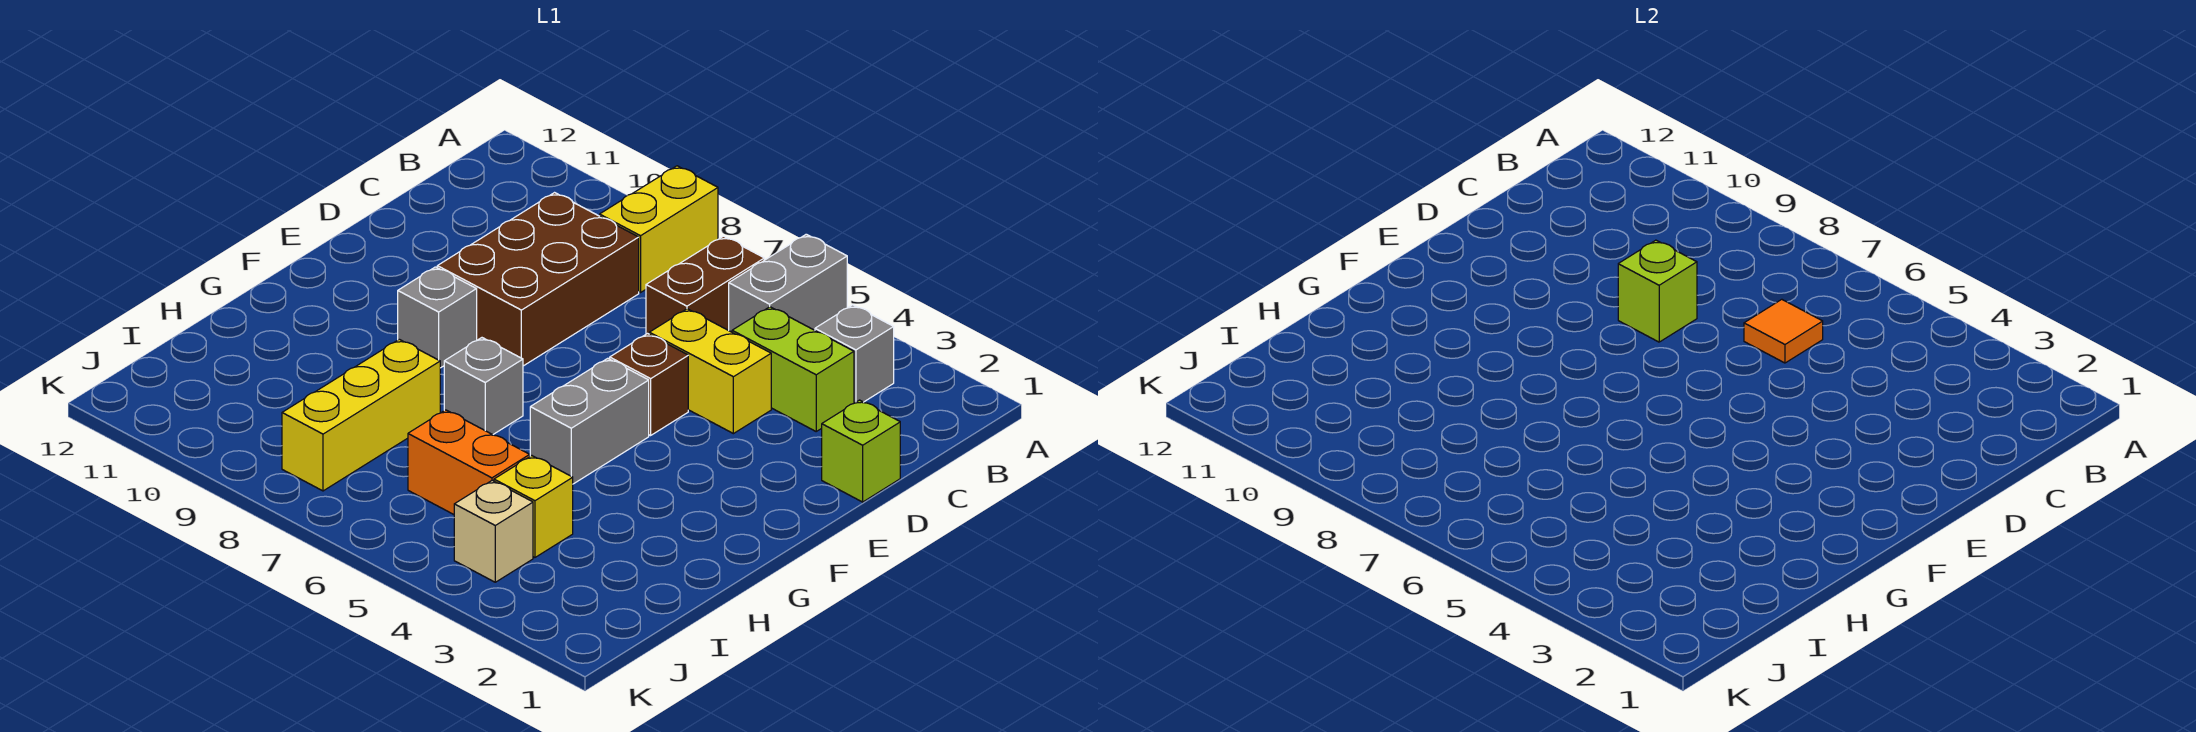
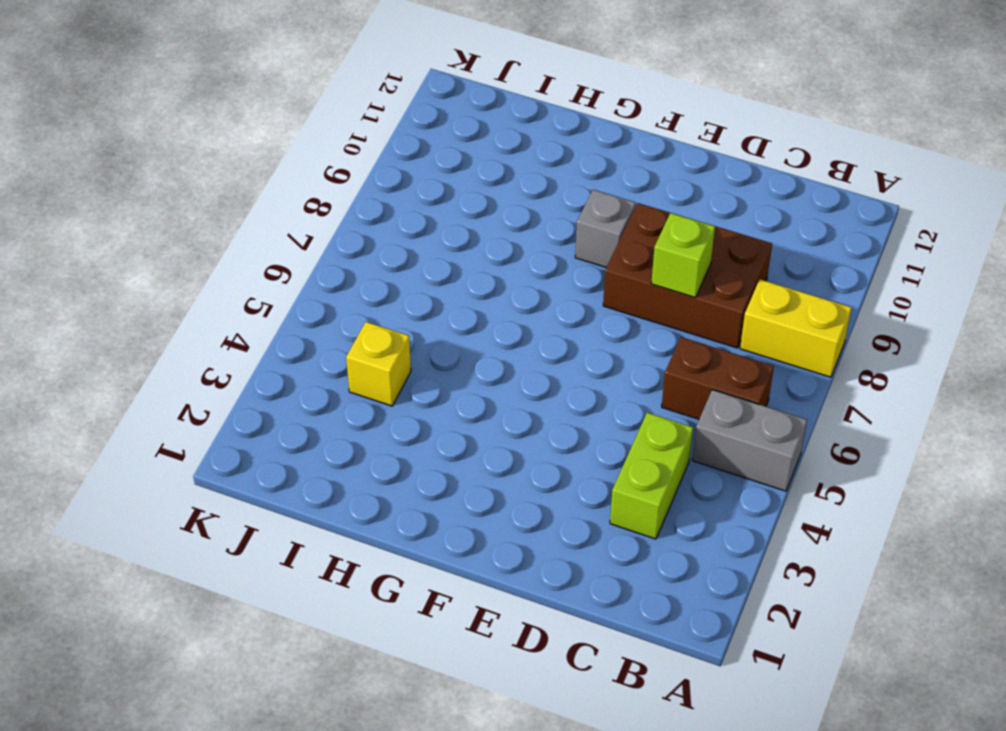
none -> grey brick B3 level 1
none -> lime brick D1 level 1
none -> yellow brick D4:D5 level 1

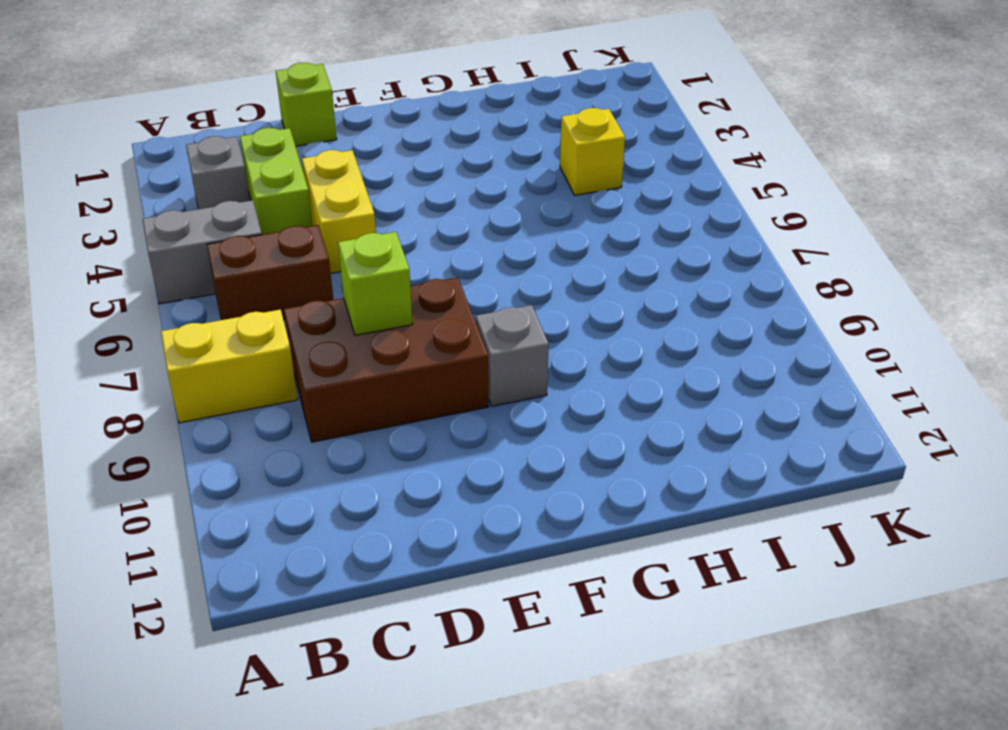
none -> brown brick E5 level 1
none -> grey brick F5:G5 level 1
none -> grey brick G7 level 1

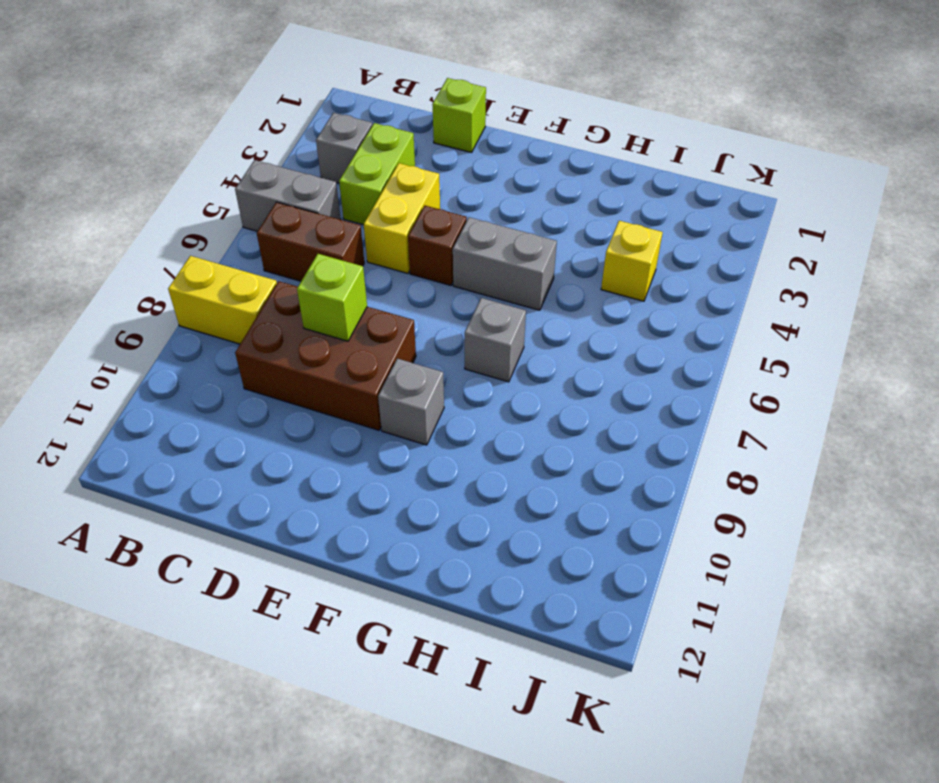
none -> yellow brick H8:J8 level 1
none -> orange brick I5:I6 level 1
none -> tan brick J4 level 1

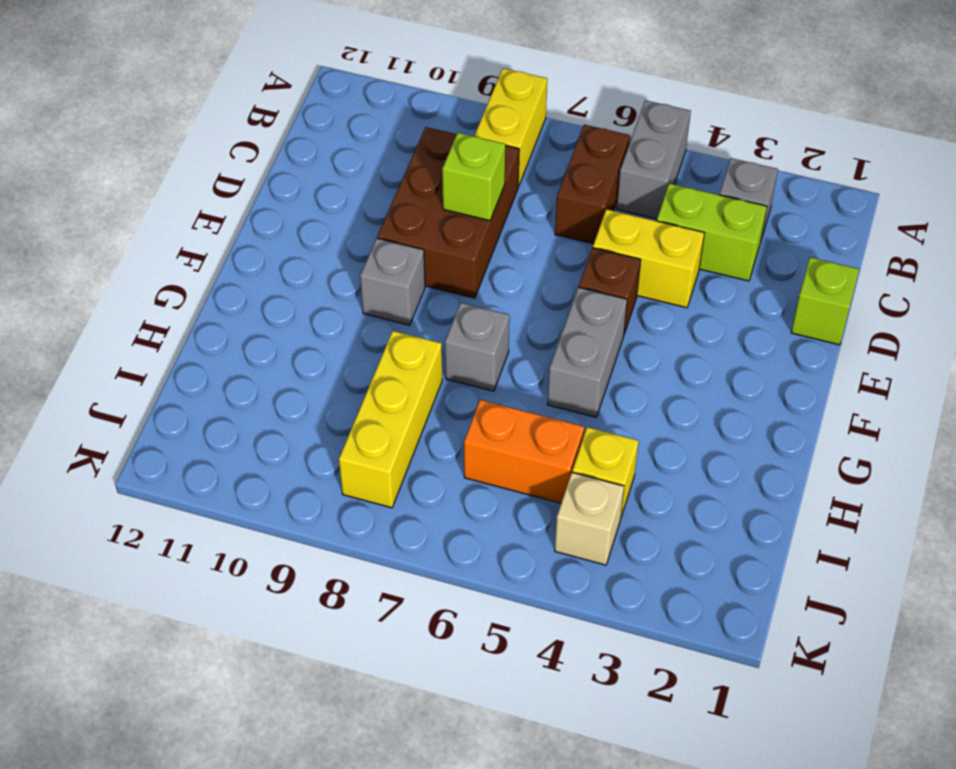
none -> orange tile C6 level 2

